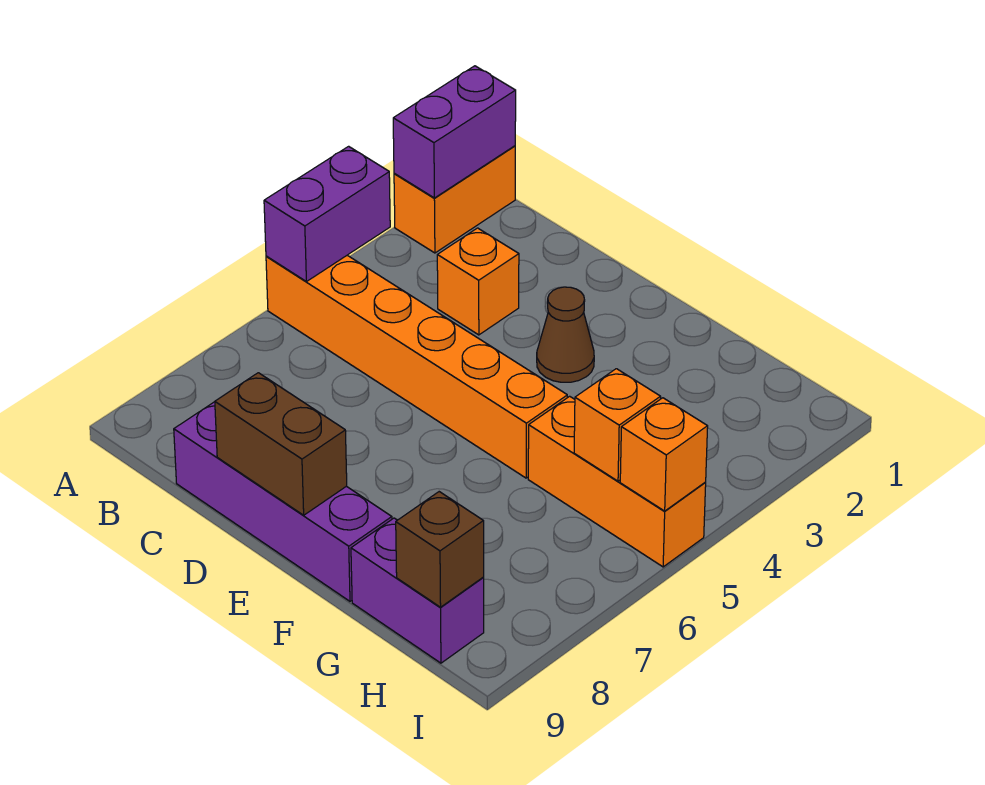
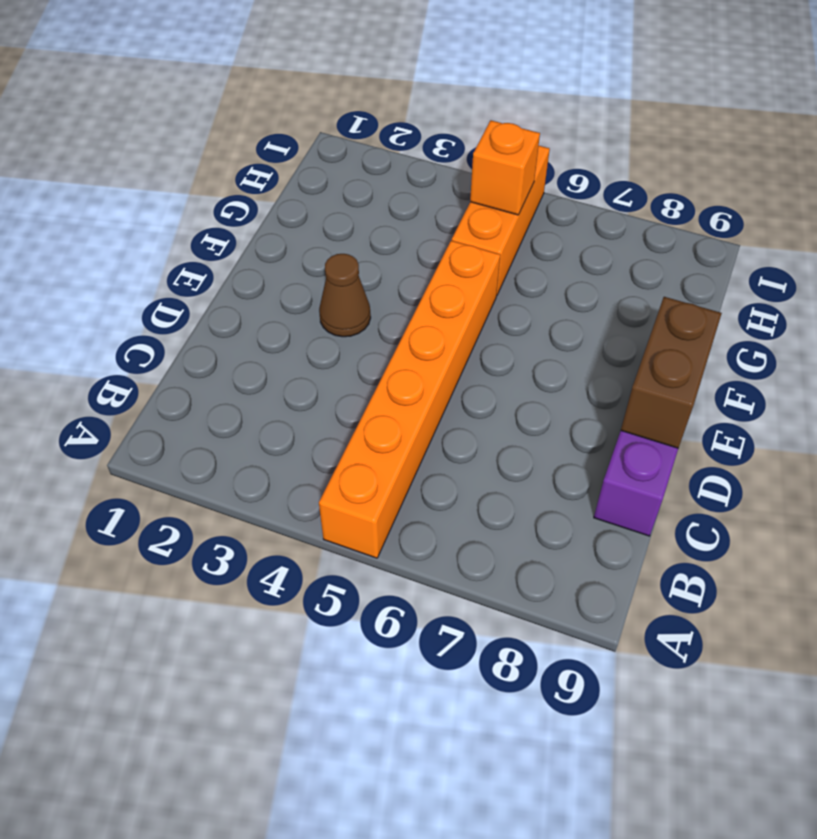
none -> orange brick A1:A2 level 1
none -> orange brick C3 level 1
none -> purple brick G9:H9 level 1

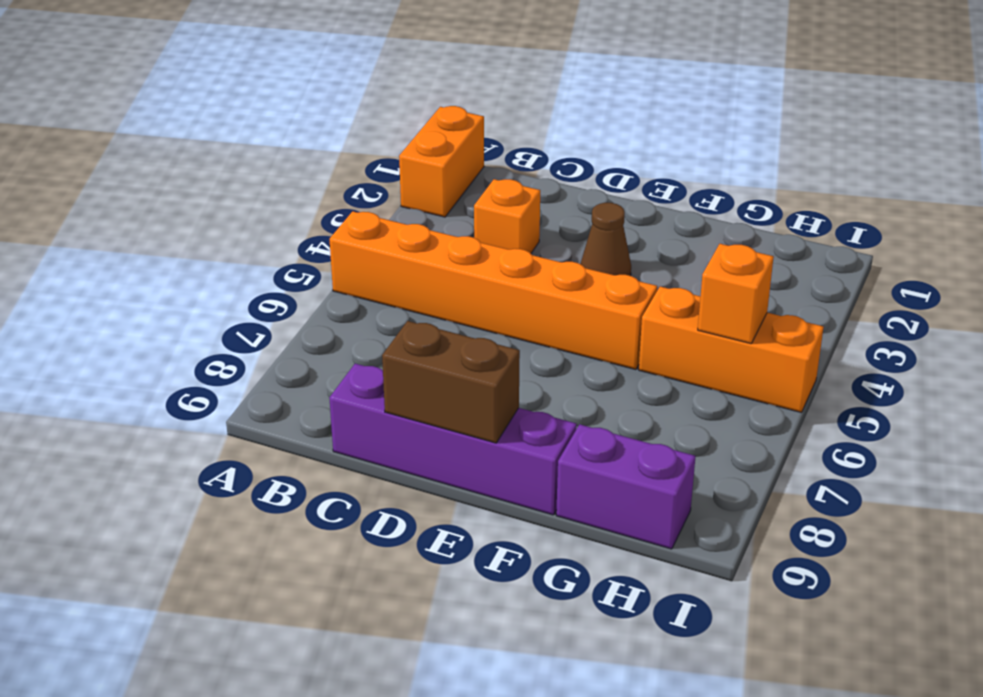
none -> purple brick A1:A2 level 2
none -> purple brick A4:A5 level 2
none -> brown brick H9 level 2

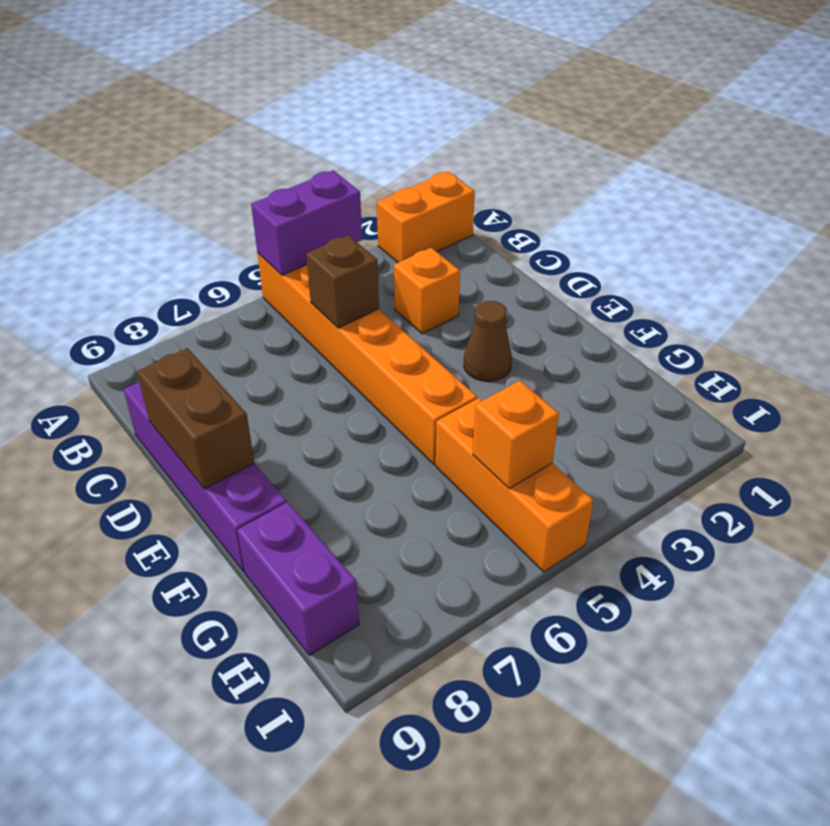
brown brick C5 level 2 -> brown brick H9 level 2
none -> purple brick A1:A2 level 2
none -> orange brick I5 level 2

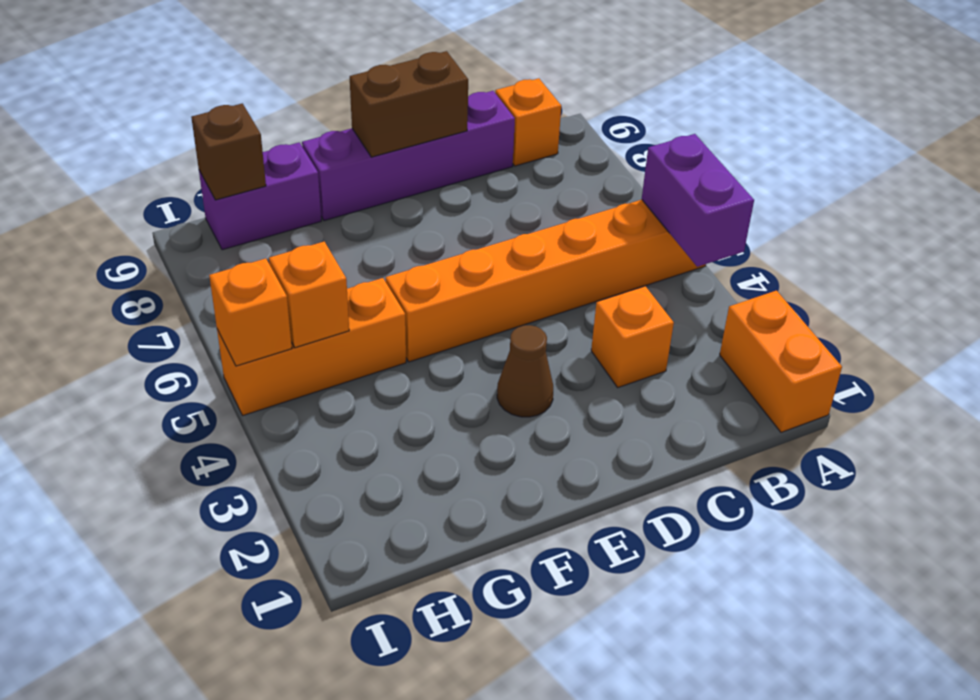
orange brick B9 level 1 -> none
none -> purple brick A1:A2 level 2

